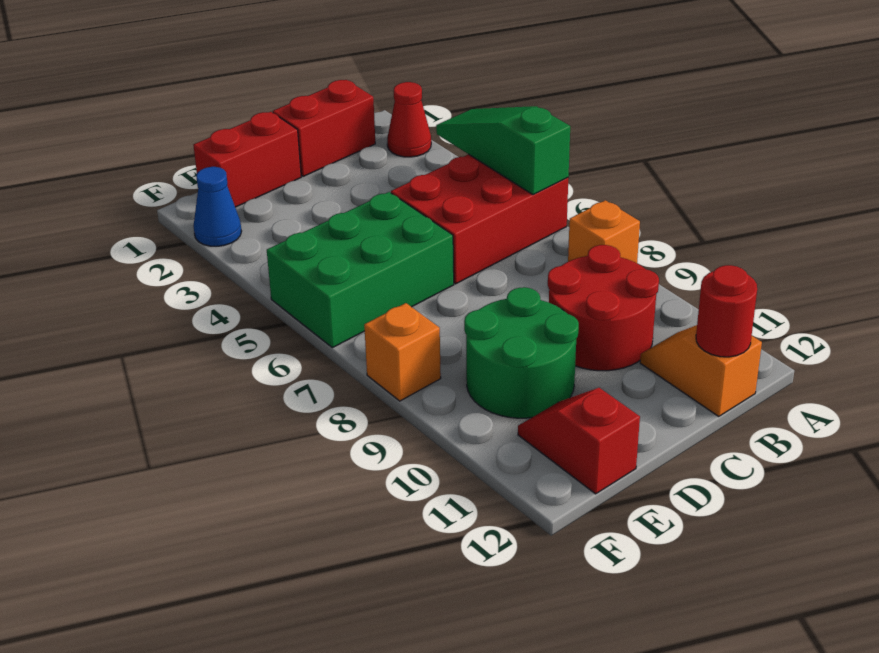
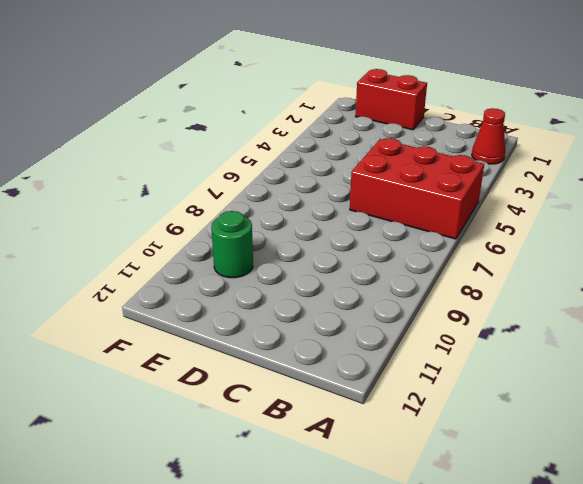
green round brick E10 level 1 -> green round brick D9:E10 level 1
none -> orange brick A8 level 1
none -> red brick B1:C1 level 1
none -> red round brick B9:C10 level 1

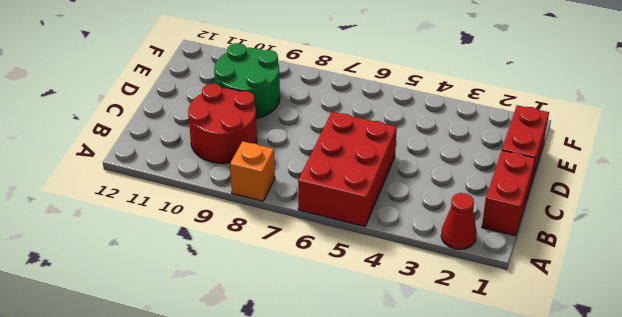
none -> orange slope B11:B12 level 1 top 12
none -> green brick D5:F6 level 1
none -> red slope E11:E12 level 1 top 12

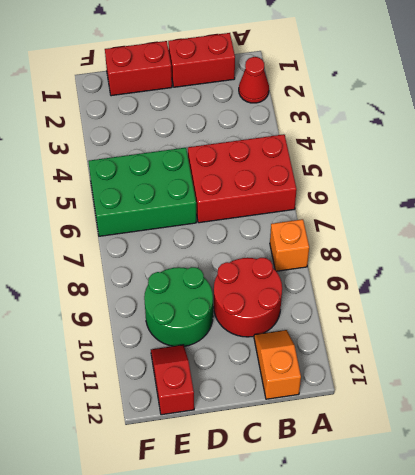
none -> blue cone F2 level 1
none -> orange brick F8 level 1
none -> green slope A4:A6 level 2 top 6

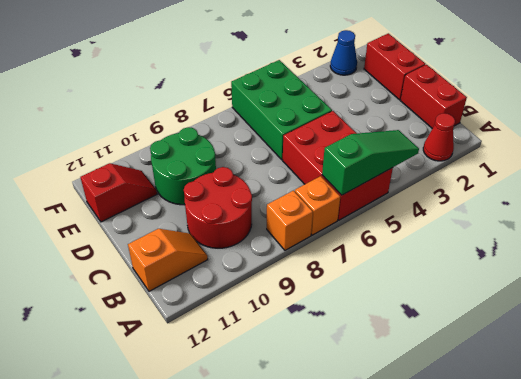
orange brick A7 level 1 -> orange brick F8 level 1
none -> red round brick B12 level 2

